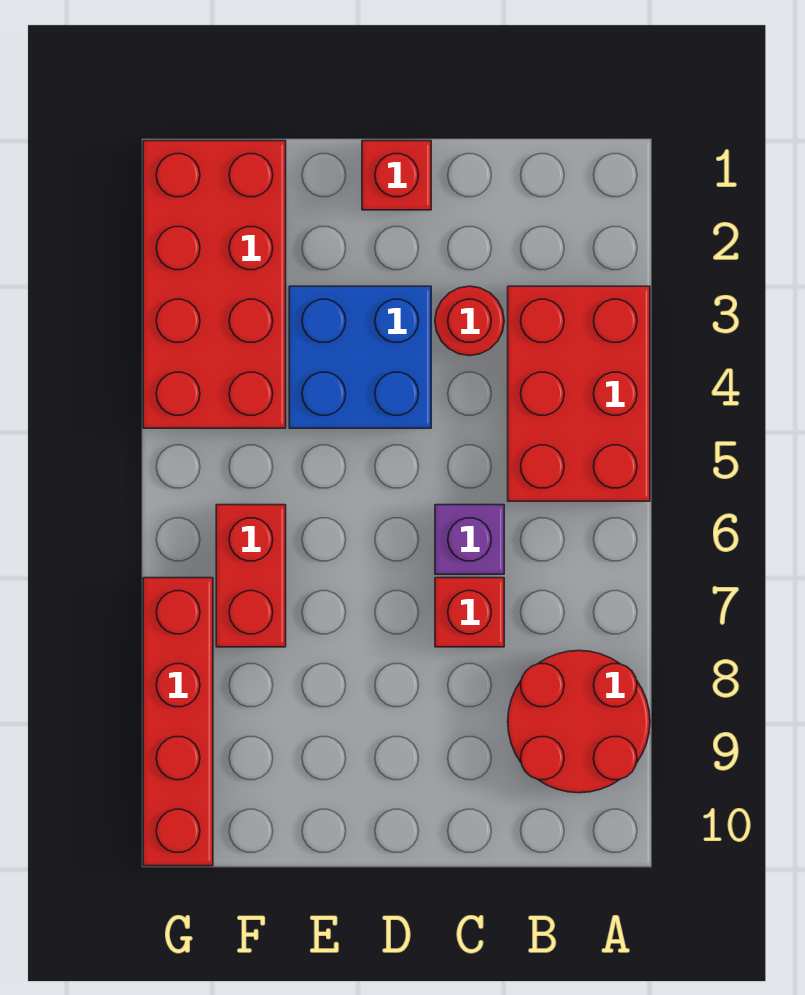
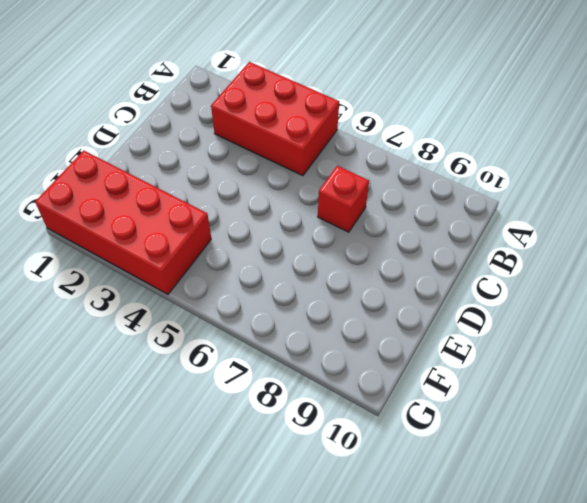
none -> red round brick A8:B9 level 1
none -> red round brick C3 level 1

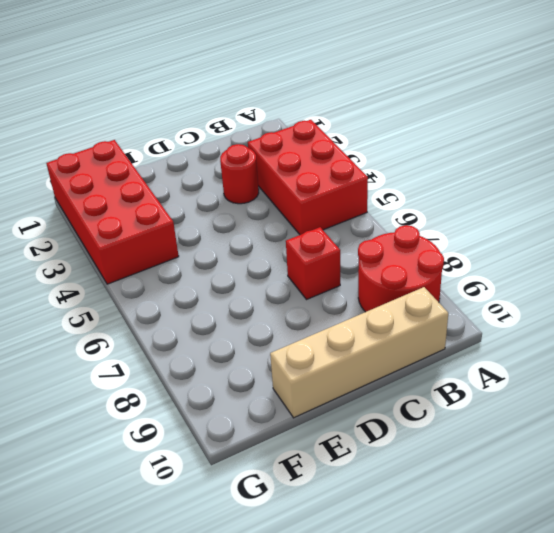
tan brick B10:E10 level 1 -> none
none -> purple brick C6 level 1
none -> red brick D1 level 1

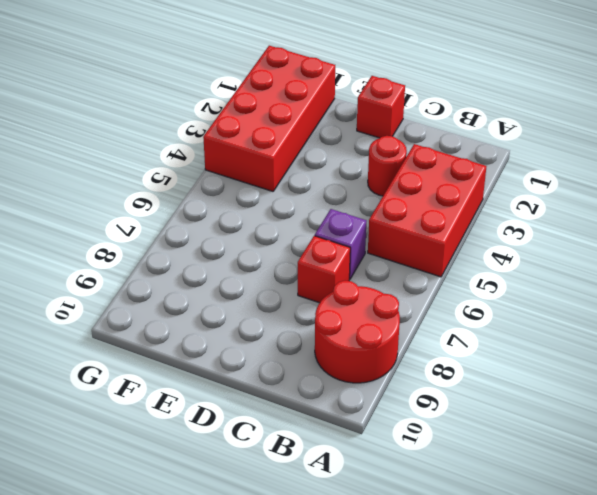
none -> blue brick D3:E4 level 1
none -> red brick F6:F7 level 1

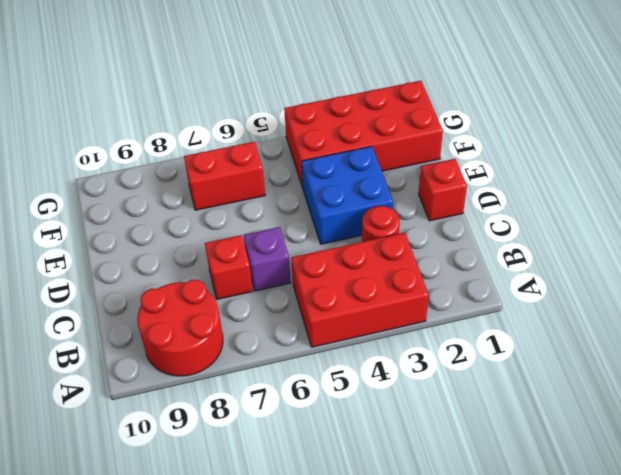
none -> red brick G7:G10 level 1

